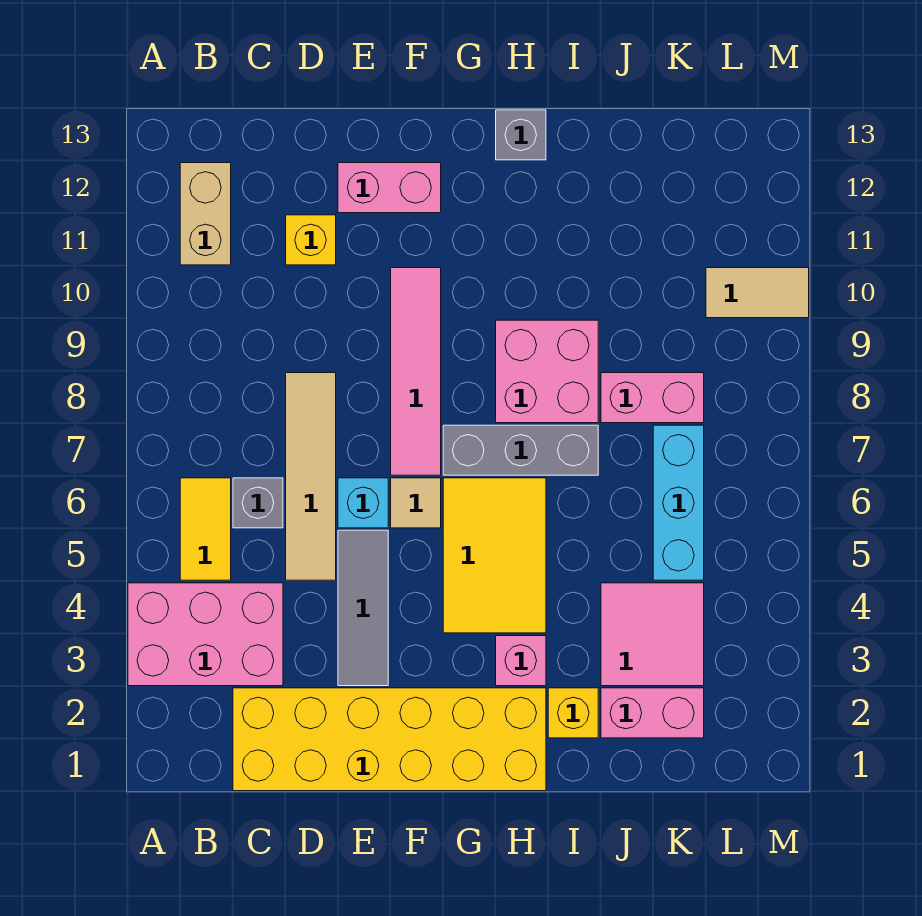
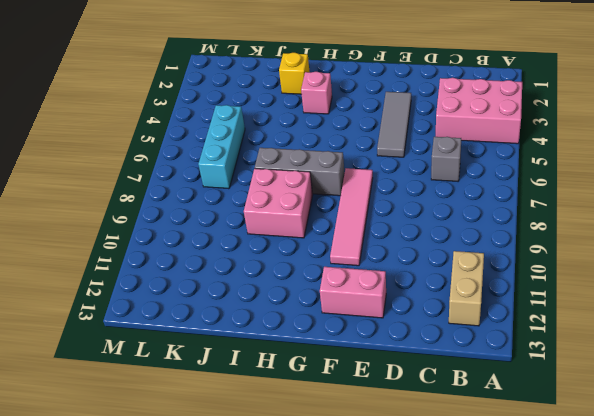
none -> yellow tile B5:B6 level 1
none -> yellow brick C1:H2 level 1
none -> tan tile D5:D8 level 1

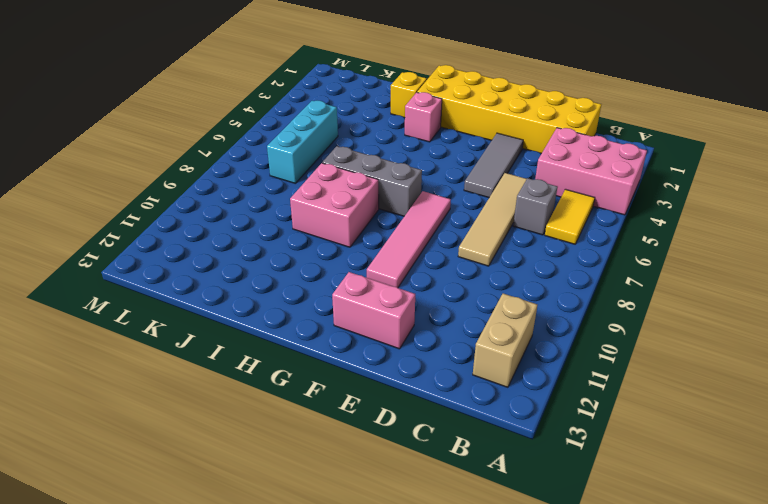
none -> yellow brick D11 level 1
none -> cyan brick E6 level 1
none -> tan tile F6 level 1

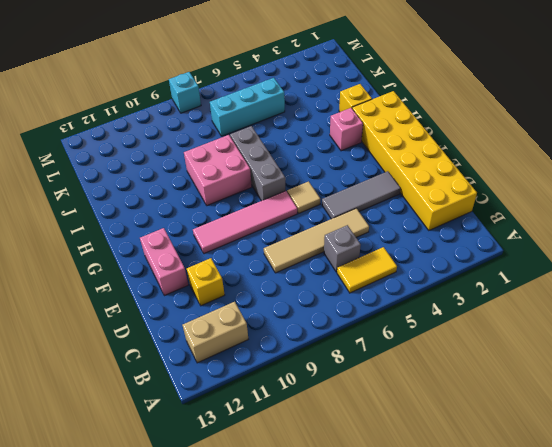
cyan brick M8 level 1 -> cyan brick E6 level 1
none -> pink brick A3:C4 level 1
none -> yellow tile G4:H6 level 1
none -> grey brick H13 level 1

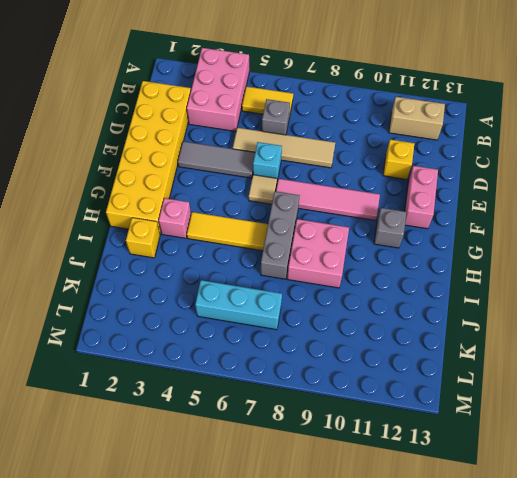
grey brick G11 level 1 -> grey brick H13 level 1
yellow tile H4:H6 level 1 -> yellow tile G4:H6 level 1
none -> pink brick J2:K2 level 1
none -> pink tile J3:K4 level 1
none -> pink brick J8:K8 level 1

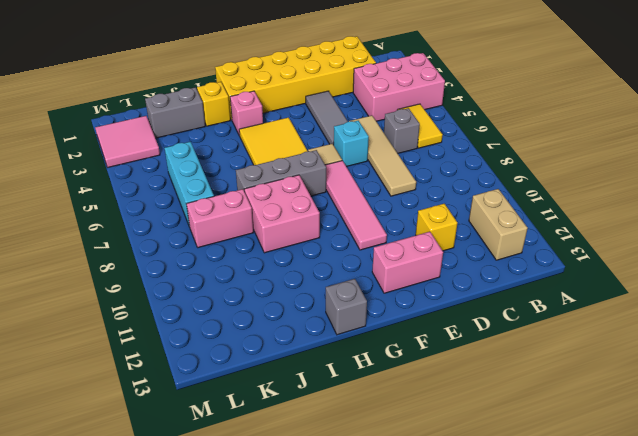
grey brick J2:K2 level 1 -> pink brick J2:K2 level 1
pink tile L2:M3 level 1 -> pink tile J3:K4 level 1
none -> tan tile L10:M10 level 1

